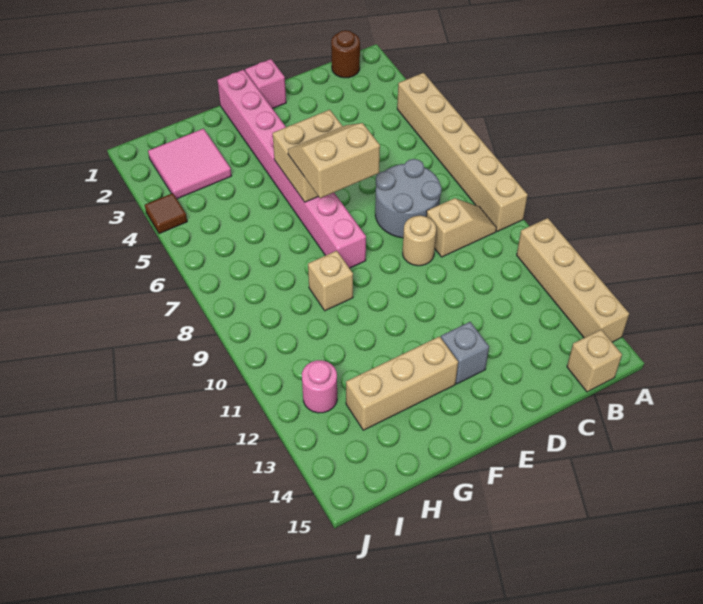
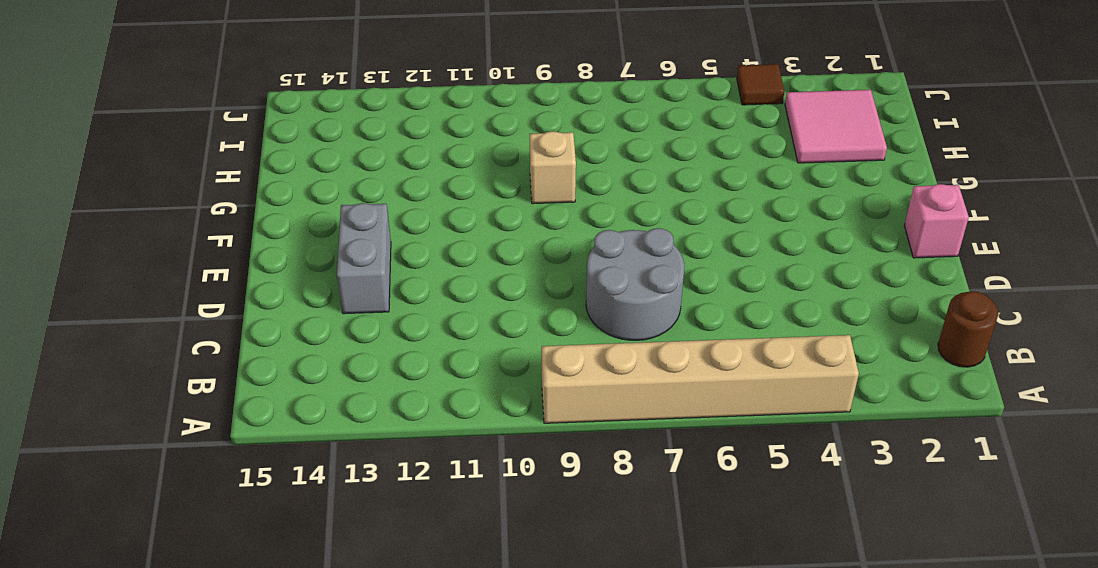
grey brick D13:E13 level 1 -> grey brick E13 level 1
none -> tan brick A11:A14 level 1
none -> tan slope B9:C9 level 1 top C
none -> tan brick B15 level 1

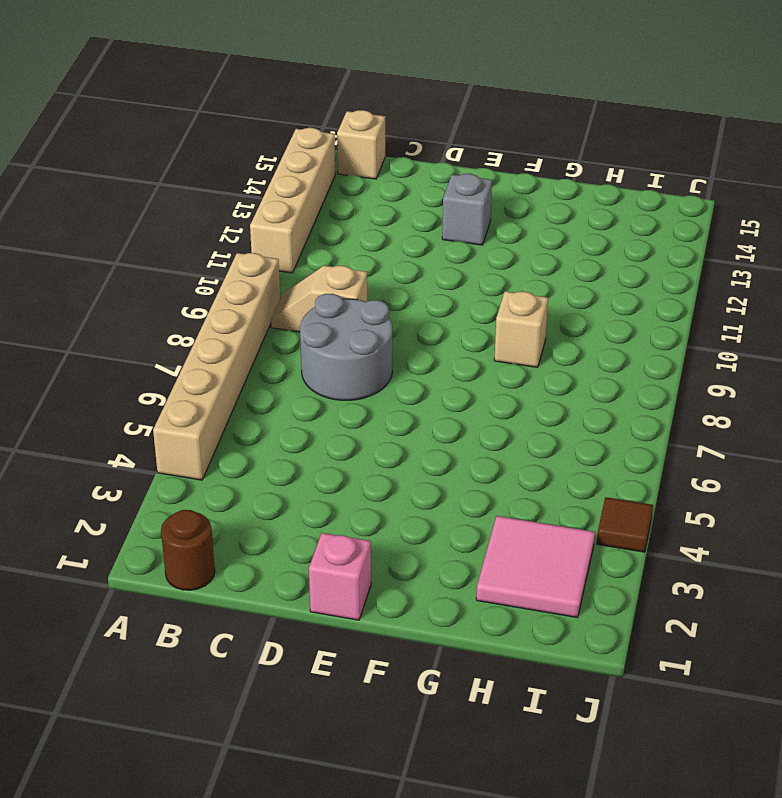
none -> tan round brick D9 level 1
none -> pink brick F1:F8 level 1
none -> tan brick F13:H13 level 1

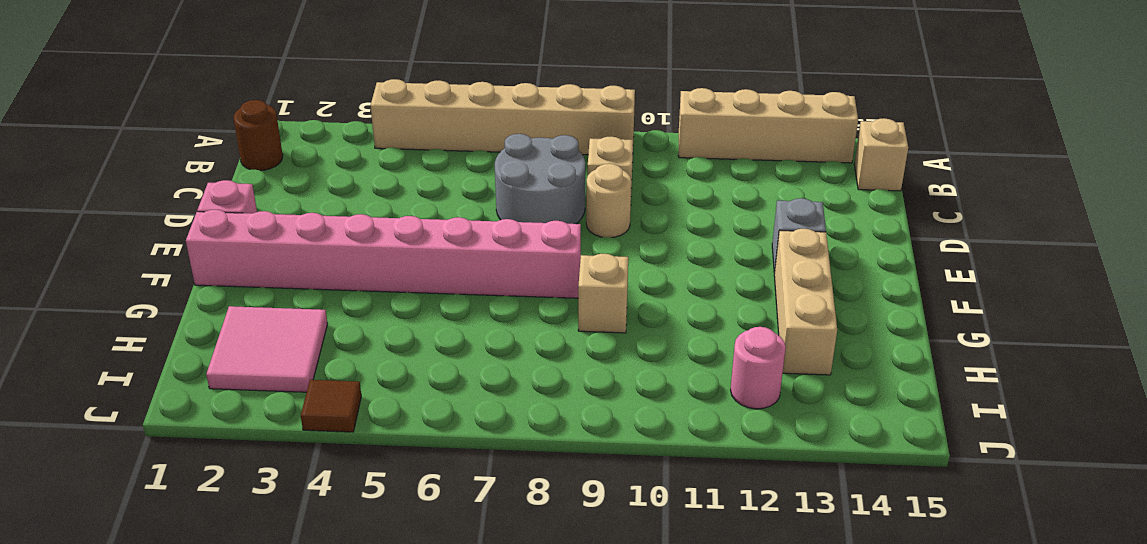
none -> tan brick E5:F6 level 2
none -> tan slope E6:F7 level 3 top 7

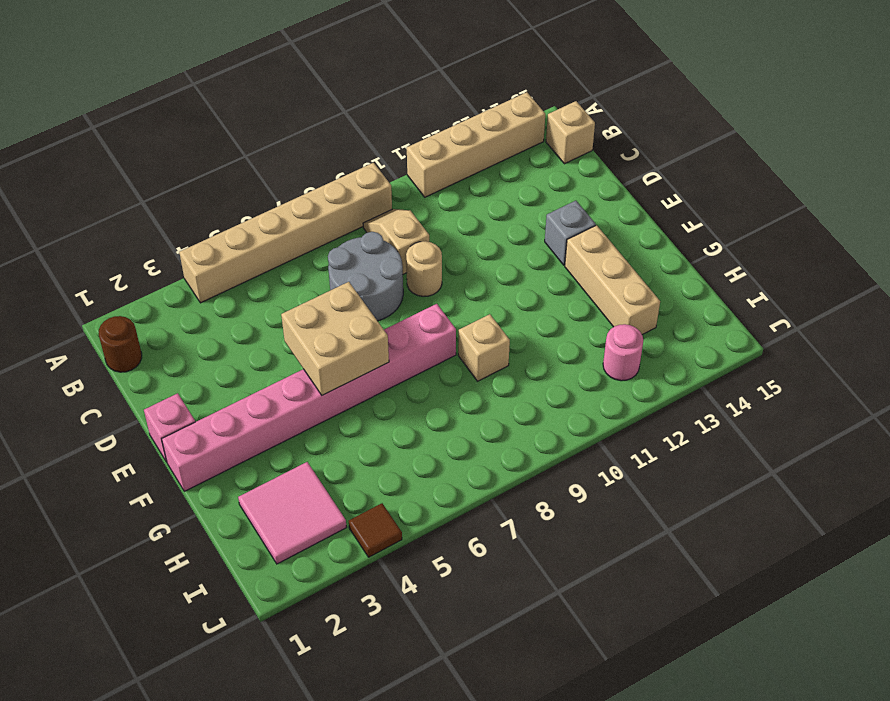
none -> tan slope E6:F7 level 3 top 7

